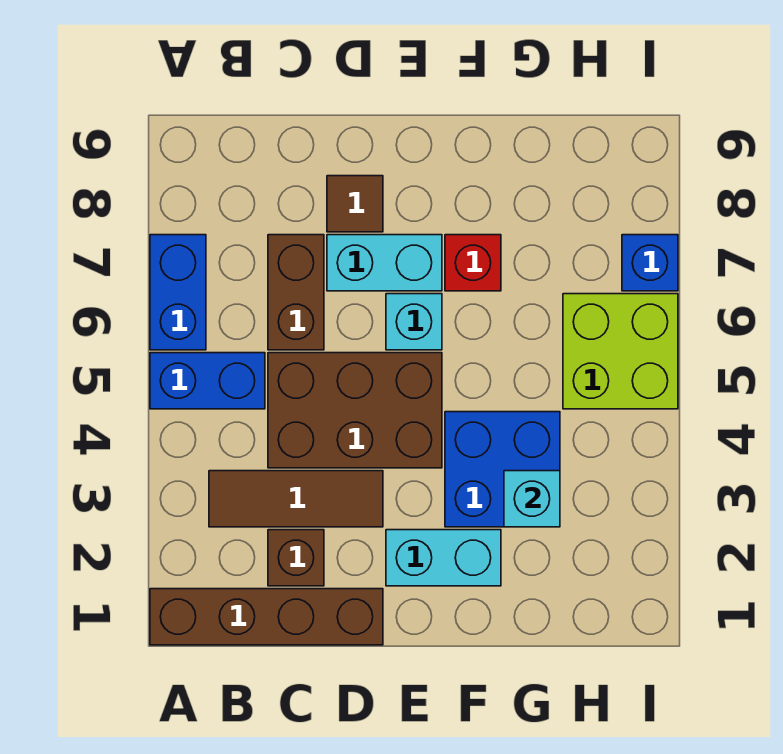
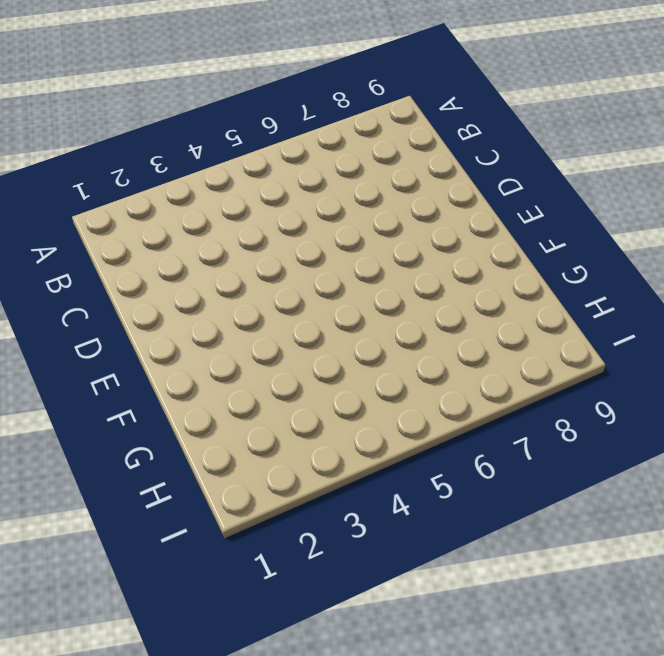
none -> brown brick A1:D1 level 1
none -> blue brick A5:B5 level 1
none -> blue brick A6:A7 level 1

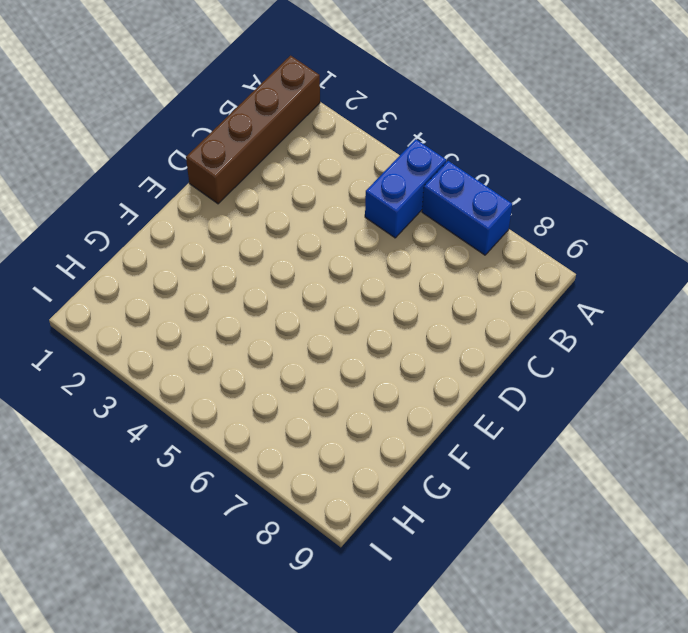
none -> brown tile B3:D3 level 1
none -> brown brick C2 level 1
none -> brown brick C4:E5 level 1

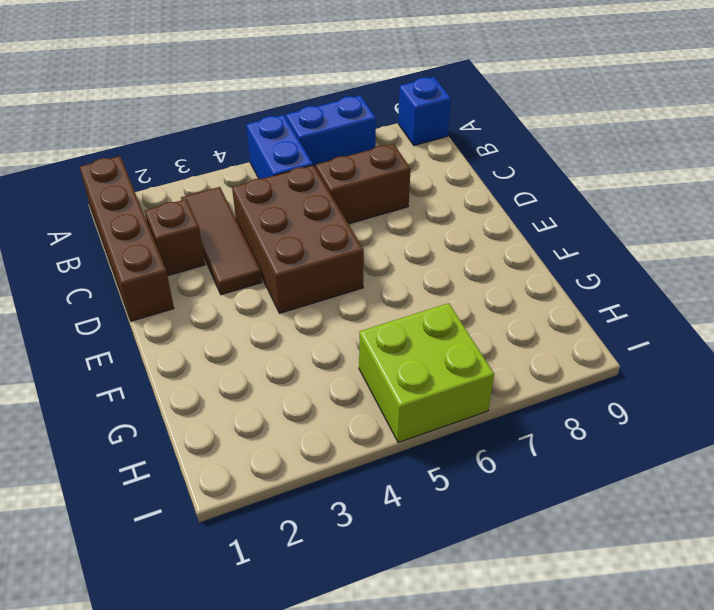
blue brick A9 level 1 -> blue brick I7 level 1
none -> cyan brick D7:E7 level 1
none -> brown tile D8 level 1
none -> cyan brick E2:F2 level 1

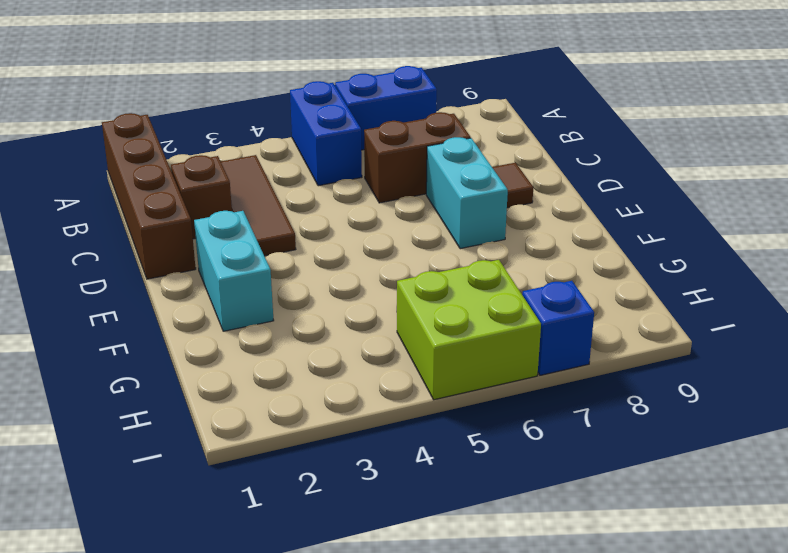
none -> brown brick C4:E5 level 1
none -> cyan brick E6 level 1
none -> blue brick F3:G4 level 1

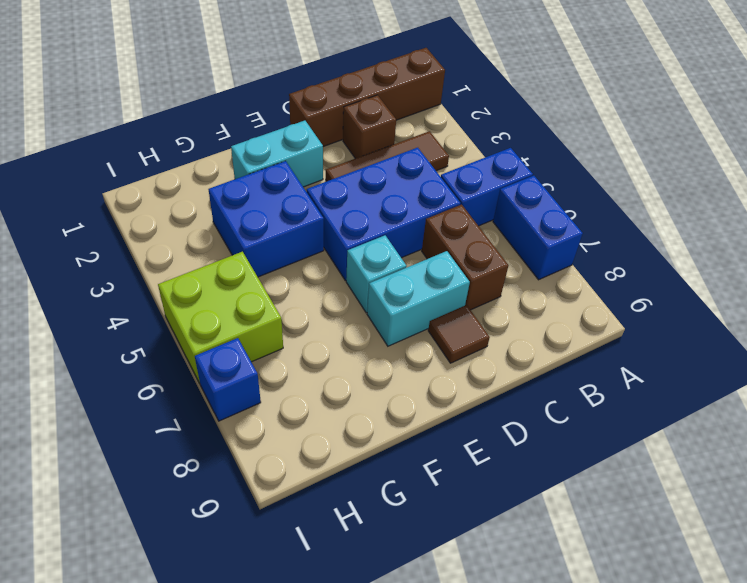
blue brick C4:E5 level 1 -> brown brick C4:E5 level 1
none -> red brick F7 level 1
none -> cyan brick G3 level 2

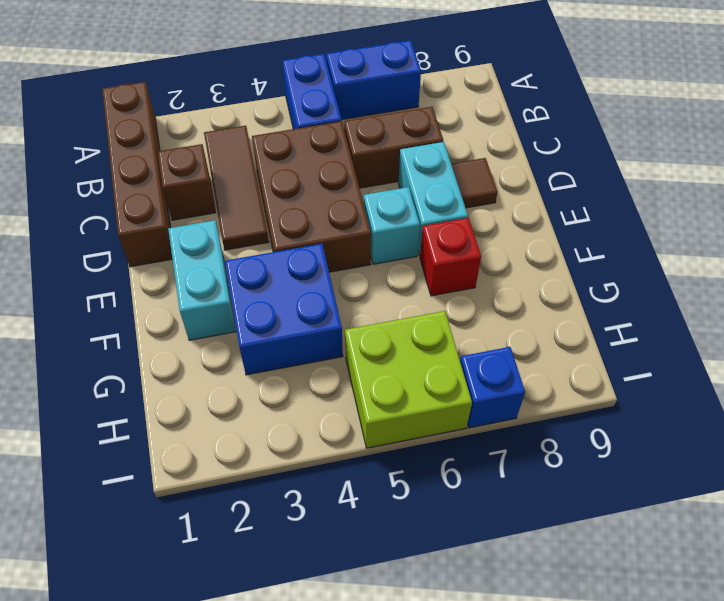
none -> cyan brick G3 level 2

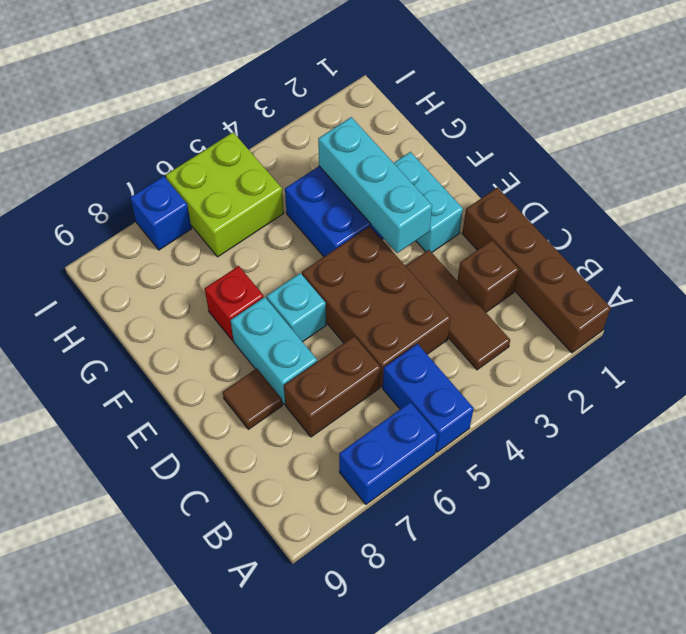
cyan brick E3:G3 level 2 -> cyan brick G3 level 2

